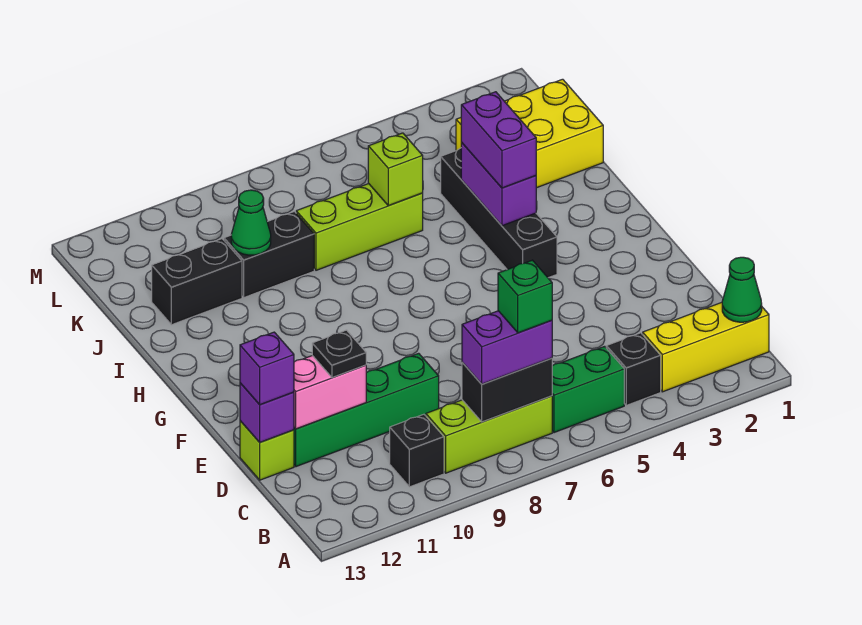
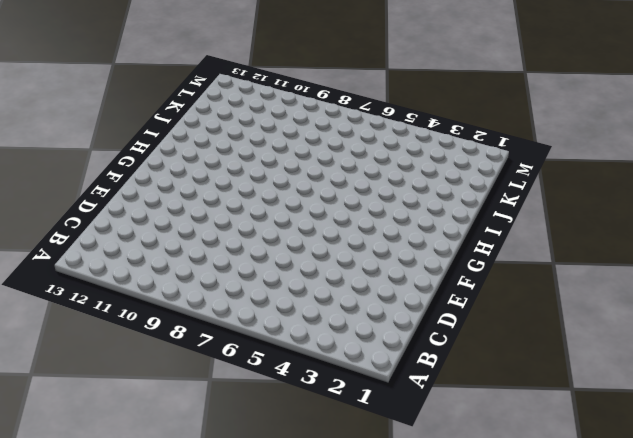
none -> yellow brick B1:B3 level 1
none -> black brick B4 level 1
none -> green brick B5:B6 level 1

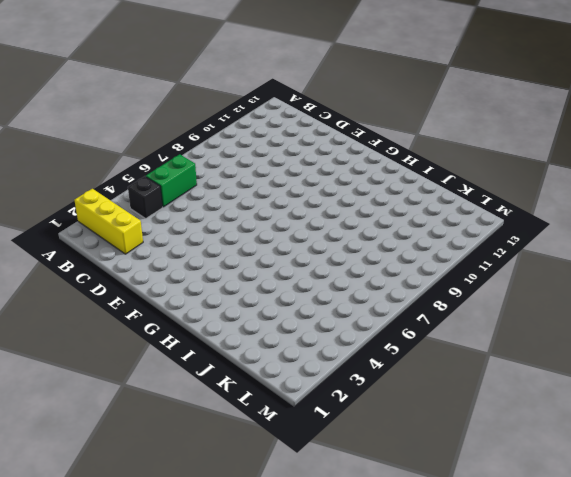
yellow brick A2:C2 level 1 -> yellow brick B1:B3 level 1
none -> lime brick B7:B9 level 1
none -> black brick B10 level 1
none -> green brick D9:D12 level 1

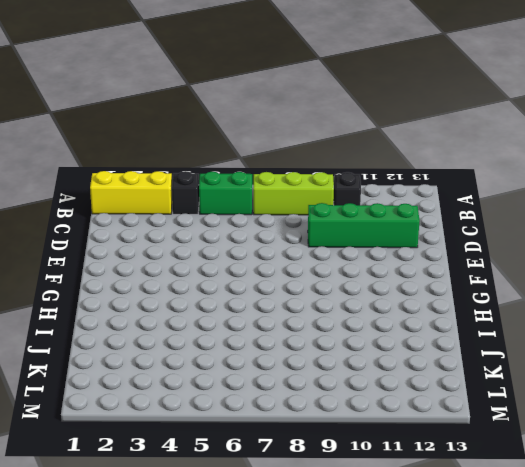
none -> lime brick D13 level 1
none -> black brick G4:J4 level 1
none -> yellow brick J1:K3 level 1

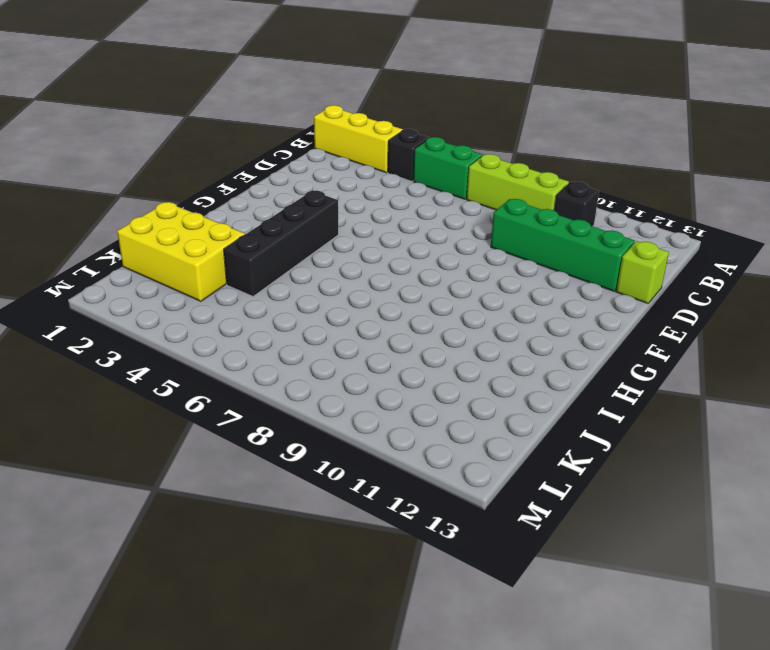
none -> lime brick J6:J8 level 1
none -> black brick J9:J10 level 1
none -> black brick J11:J12 level 1

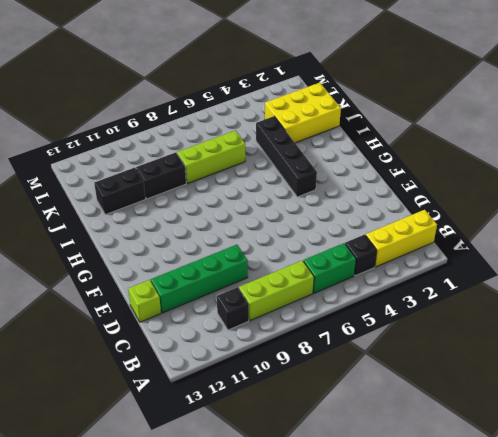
none -> green cone B1 level 2
none -> black brick B7:B8 level 2
none -> pink brick D11:D12 level 2

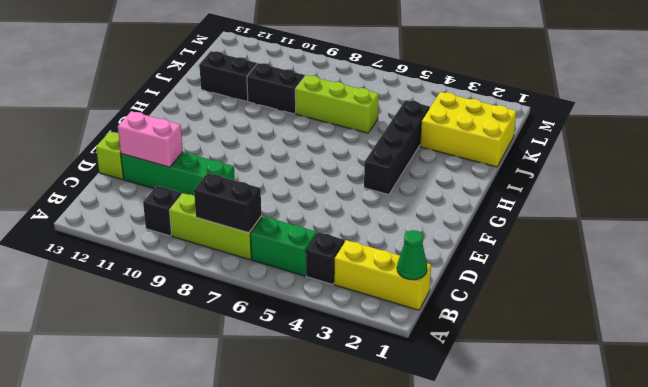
none -> purple brick D13 level 2
none -> purple brick H4:I4 level 2
none -> lime brick J6 level 2

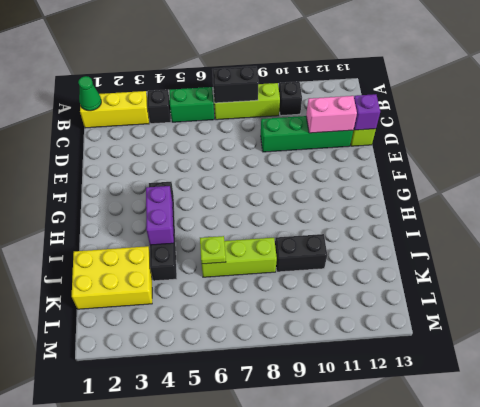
lime plate J6 level 2 -> lime brick J6 level 2
none -> black brick J11:J12 level 1
none -> green cone J10 level 2
none -> purple brick B7:B8 level 3

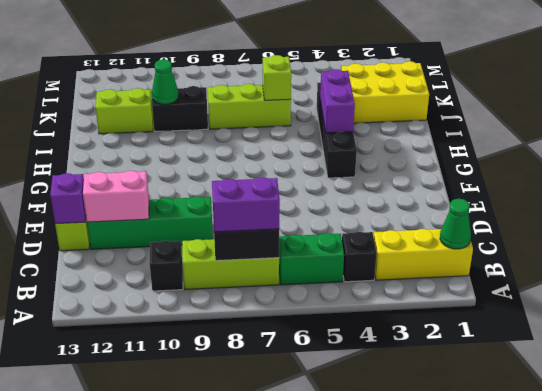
lime brick J11:J12 level 1 -> black brick J11:J12 level 1
none -> black plate D11 level 3
none -> purple brick D13 level 3
none -> purple brick H4:I4 level 3

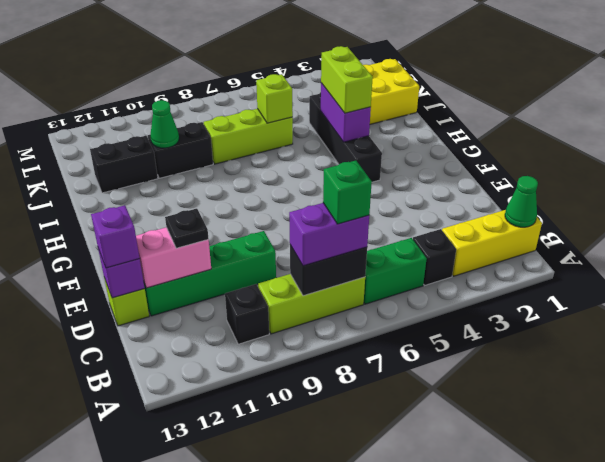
lime brick H4:I4 level 3 -> purple brick H4:I4 level 3

